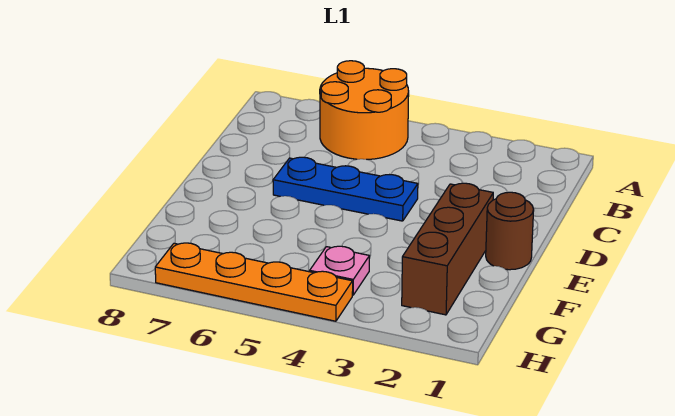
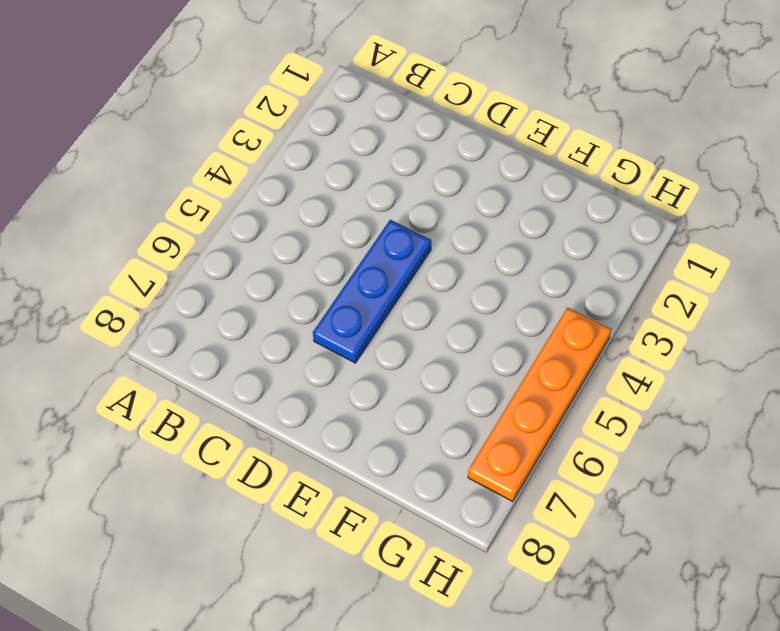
none -> orange round brick A5:B6 level 1
none -> brown round brick E1 level 1

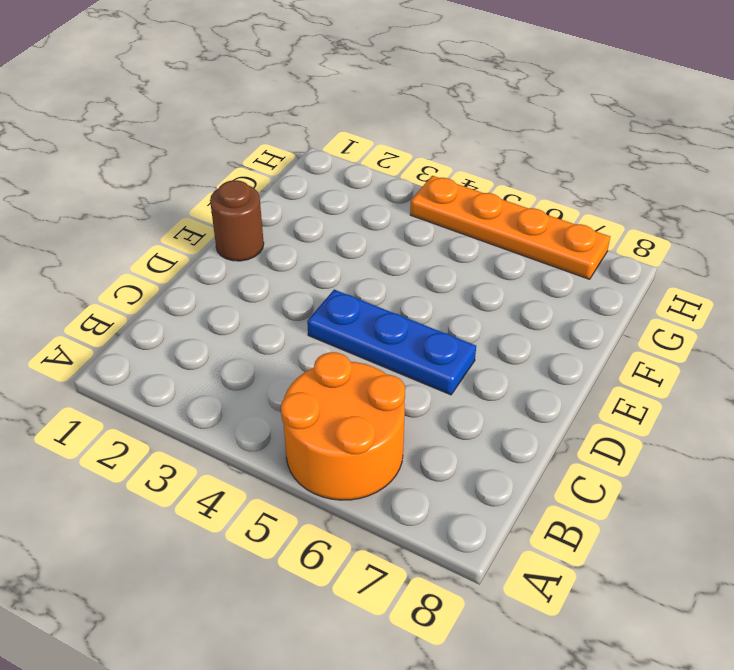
none -> brown brick E2:G2 level 1
none -> pink plate G4 level 1

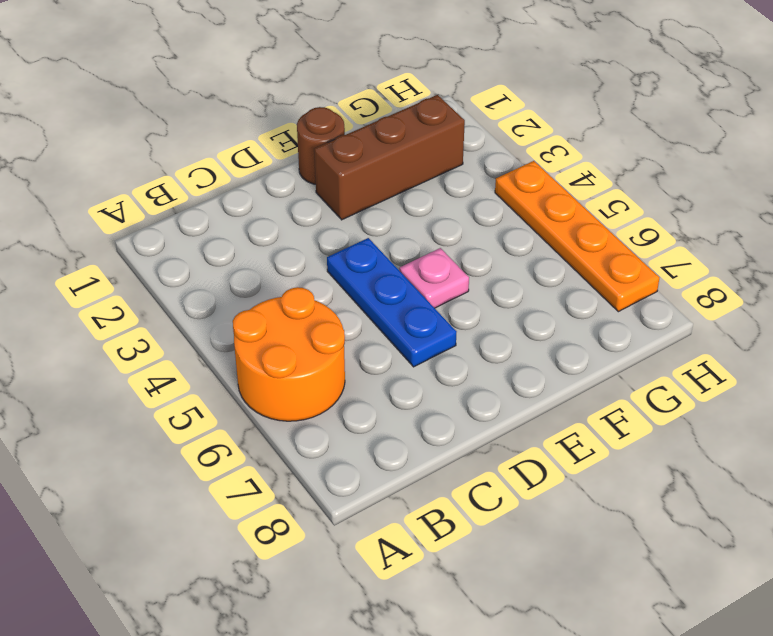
pink plate E5 level 1 -> pink plate G4 level 1

